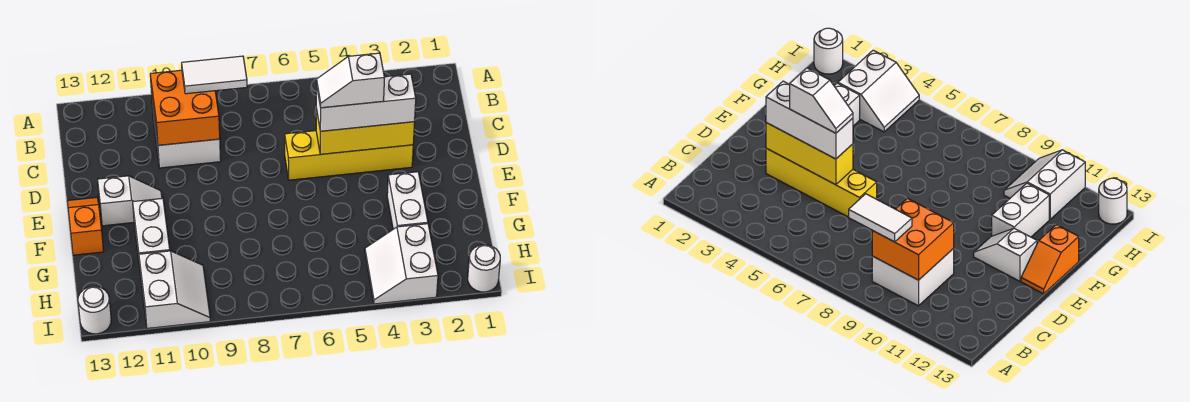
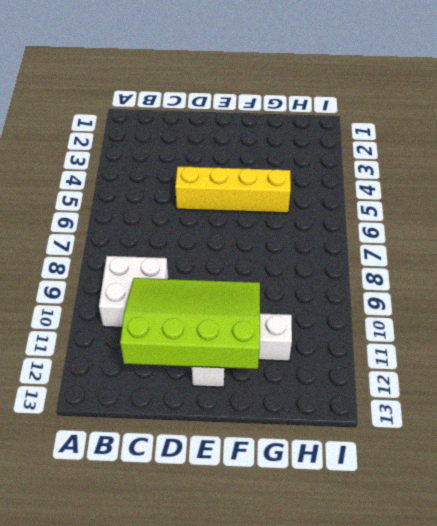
lime slope C10:F12 level 2 top 12 -> orange brick B9:C10 level 2
yellow brick D5:G5 level 1 -> yellow brick D3:D6 level 1
none -> orange slope E13:F13 level 1 top F
none -> white brick F3:G3 level 1
none -> white slope H3:I4 level 1 top 3

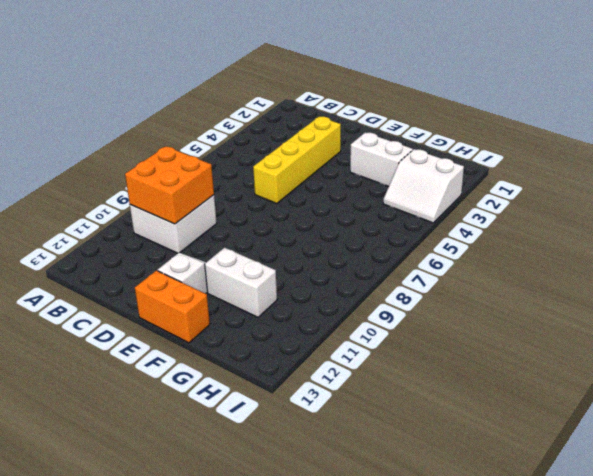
orange brick E13:F13 level 1 -> orange slope E13:F13 level 1 top F
none -> white slope H10:I11 level 1 top 11
none -> white round brick I1 level 1
none -> white round brick I13 level 1

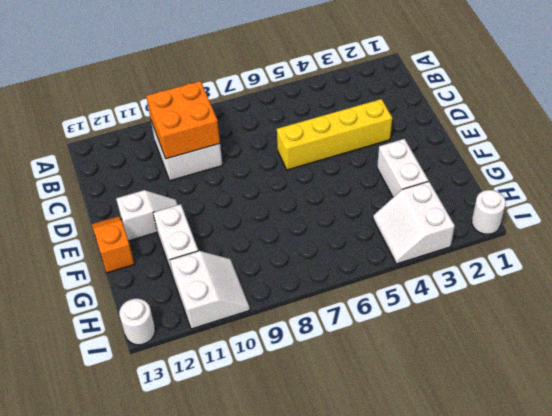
none -> yellow brick D3:D5 level 2
none -> white tile B8:B9 level 3
none -> white brick D3:D5 level 3

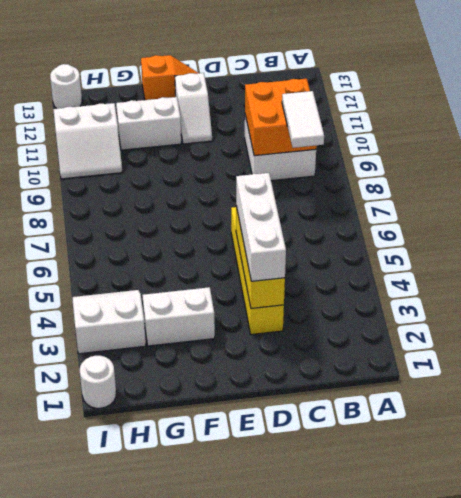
none -> white slope D4:D5 level 4 top 4

